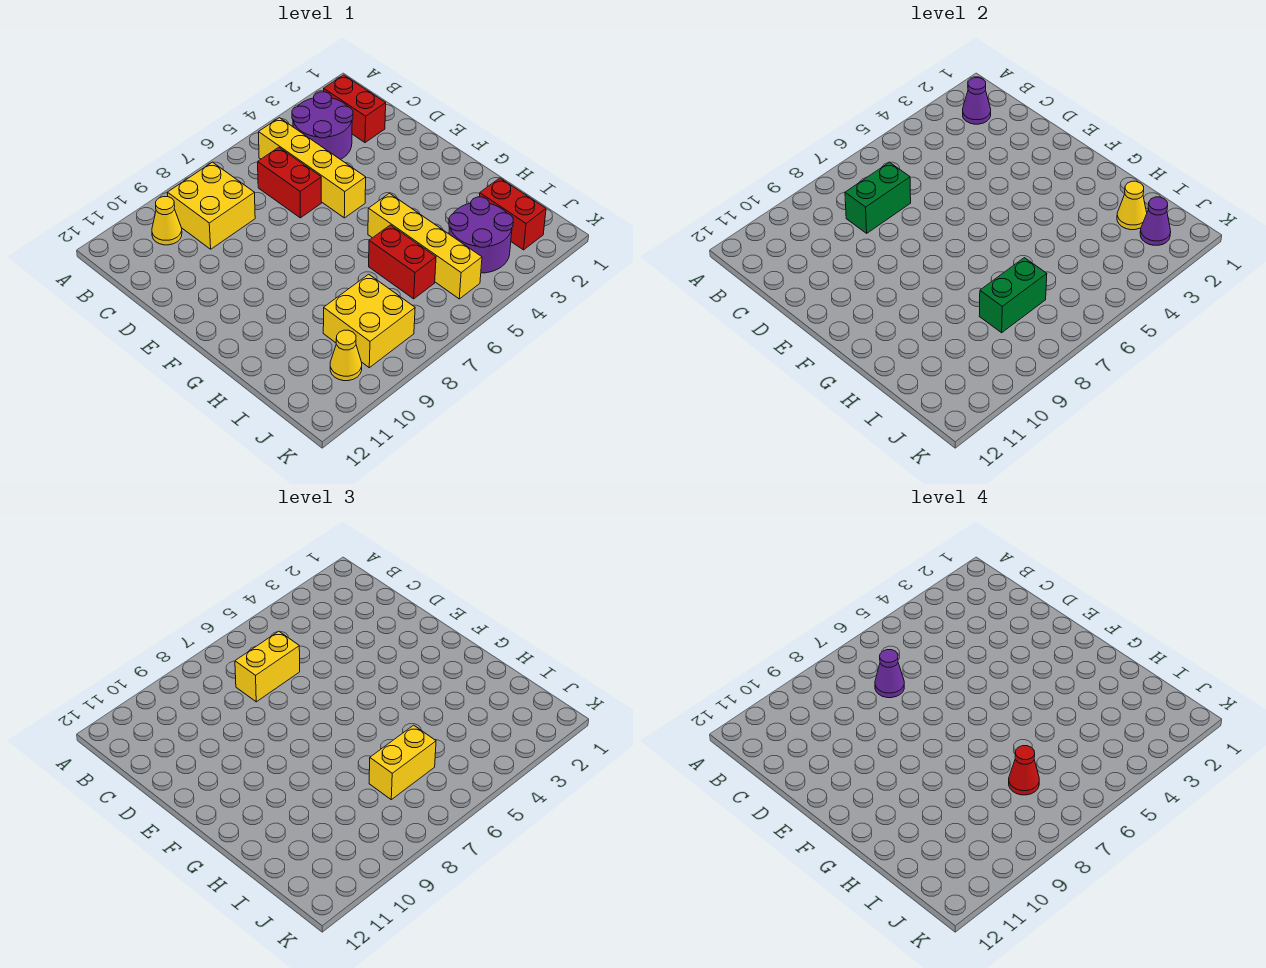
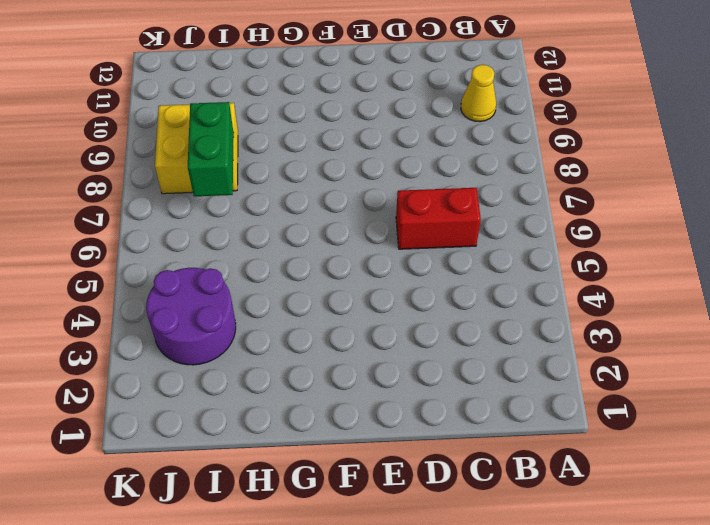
none -> red brick B2:C2 level 1
none -> purple round brick B3:C4 level 1
none -> yellow brick B5:E5 level 1

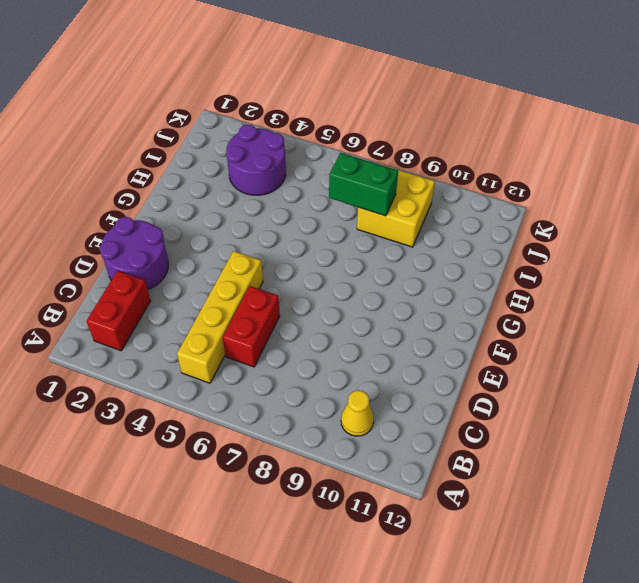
purple round brick D1:E2 level 1 -> purple round brick B3:C4 level 1
none -> yellow brick B8:C9 level 1
none -> yellow brick G5:J5 level 1
none -> red brick H6:I6 level 1

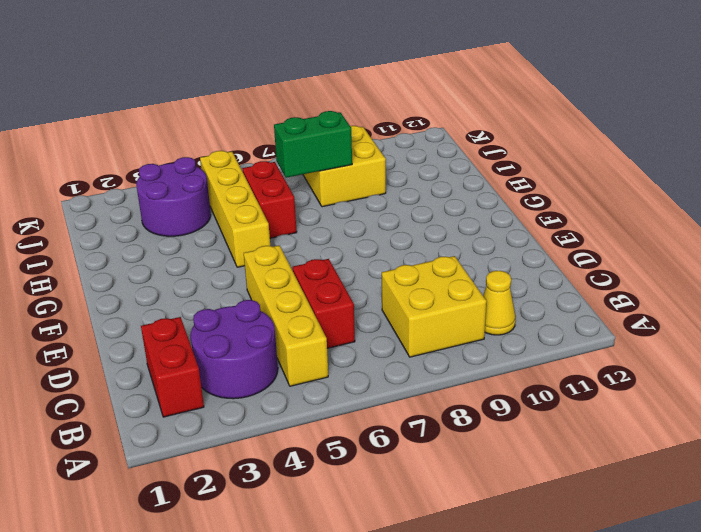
none -> red brick I2:J2 level 1
none -> yellow cone J10 level 1
none -> purple cone B2 level 2

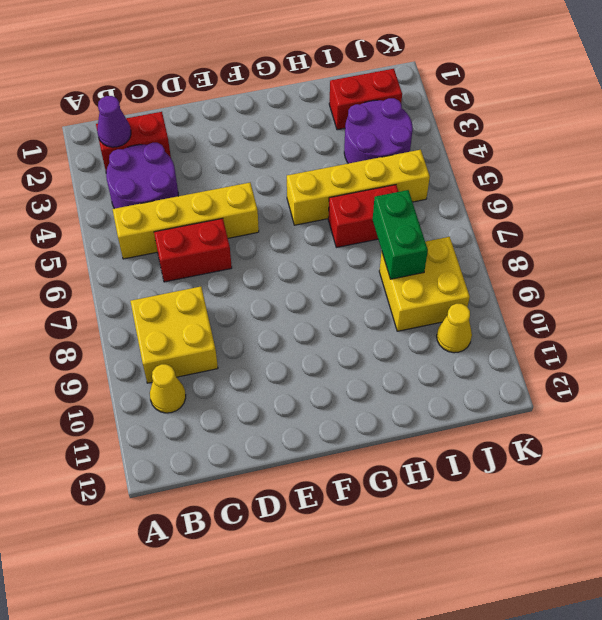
none -> green brick C7:C8 level 2
none -> yellow cone I2 level 2
none -> purple cone J2 level 2

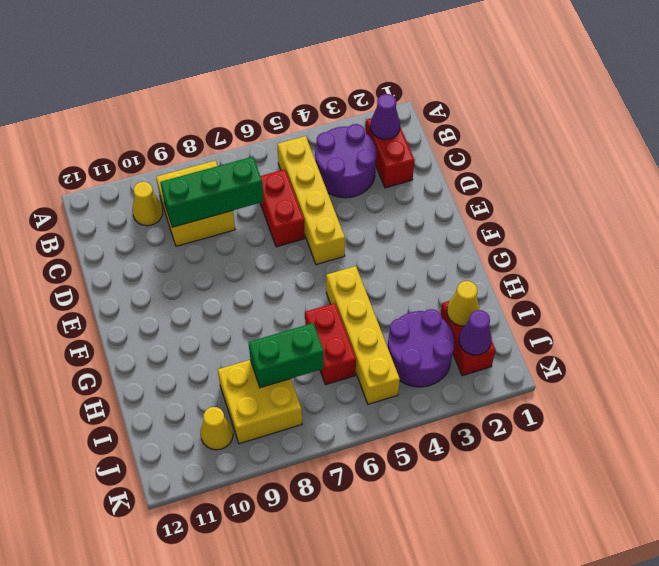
green brick C7:C9 level 2 -> green brick C7:C8 level 2
none -> yellow brick C6:C7 level 3
none -> yellow brick I6:I7 level 3
none -> purple cone C7 level 4

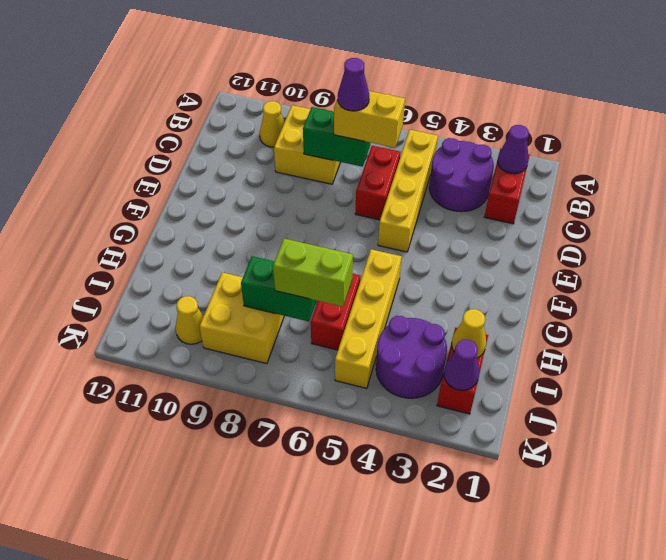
lime brick I6:I7 level 3 -> yellow brick I6:I7 level 3
none -> red cone I7 level 4

